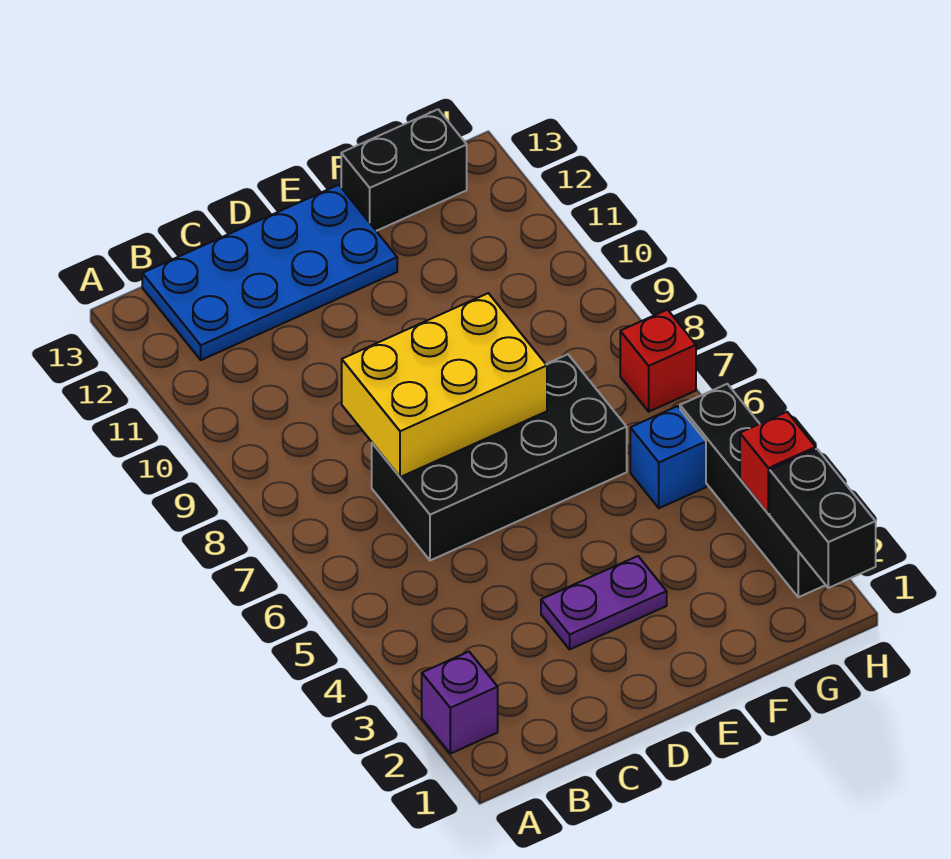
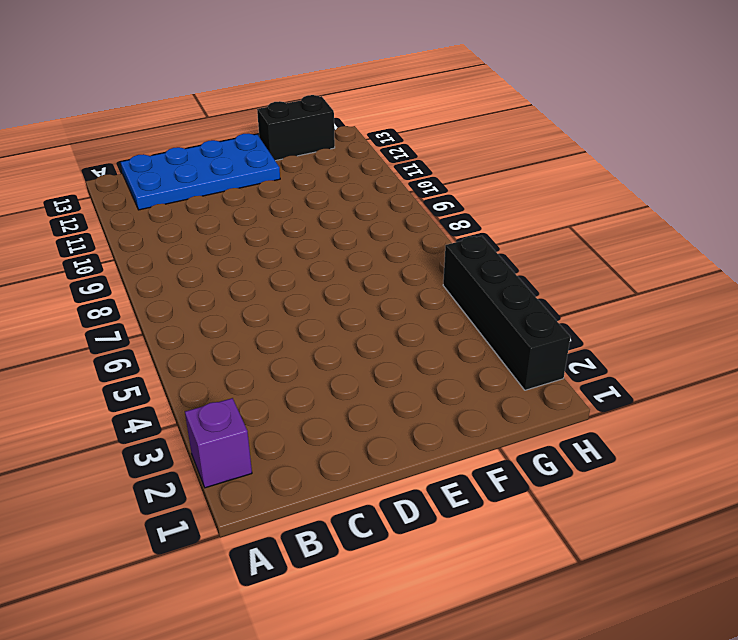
none -> black brick C6:F7 level 1
none -> purple plate D3:E3 level 1

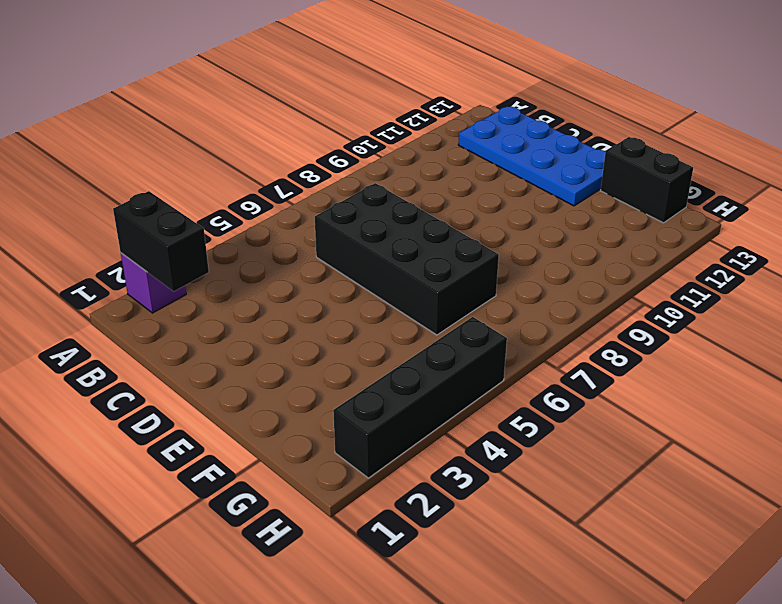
black brick A2:B2 level 2 -> black brick H1:H2 level 2
none -> purple plate D3:E3 level 1
none -> blue brick G5 level 1

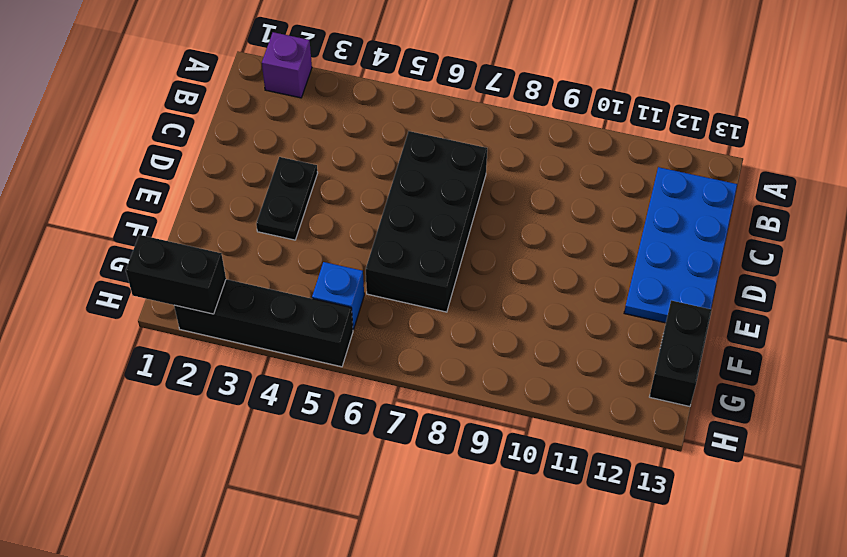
black plate D3:E3 level 1 -> purple plate D3:E3 level 1
none -> red brick H7 level 1
none -> yellow brick C7:E8 level 2

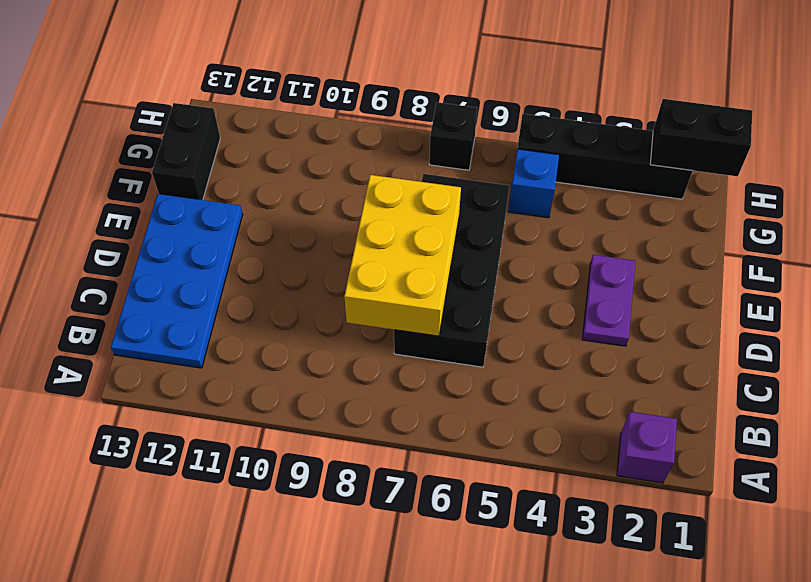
black brick H7 level 1 -> red brick H7 level 1
none -> red brick H3 level 2

